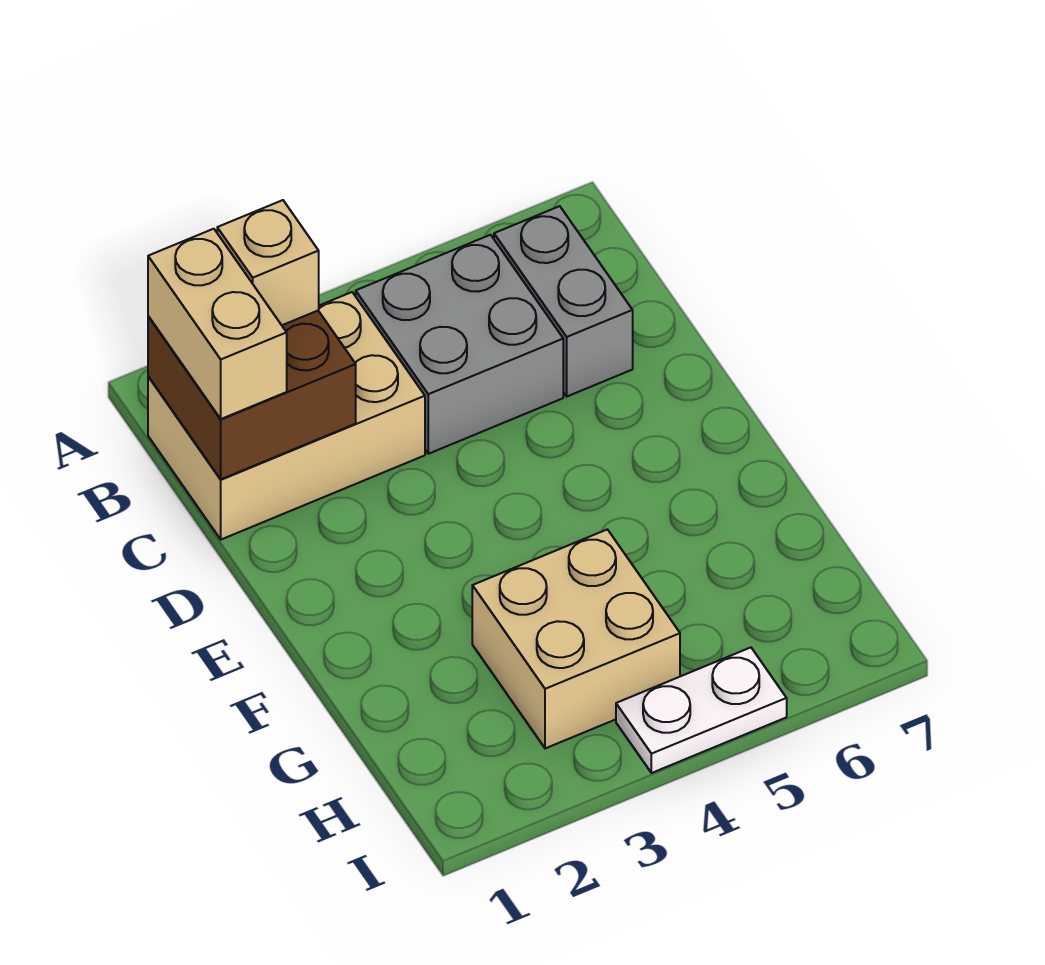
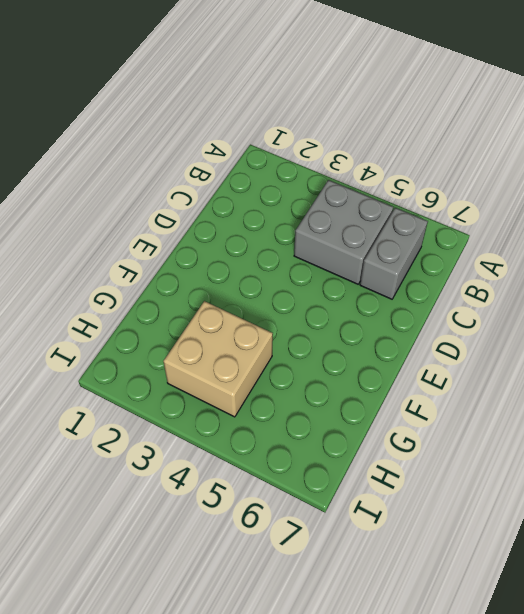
none -> tan brick B1:C3 level 1
none -> white plate I4:I5 level 1

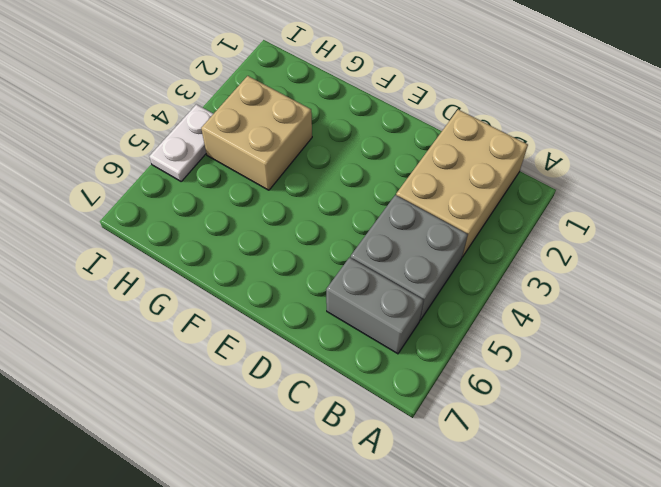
none -> brown brick B1:C2 level 2
none -> tan brick B1:C1 level 3

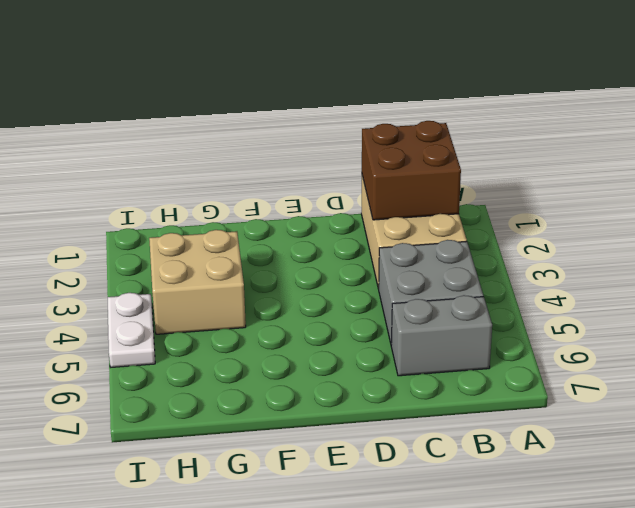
none -> tan brick B1:C1 level 3
none -> tan brick B2 level 3

